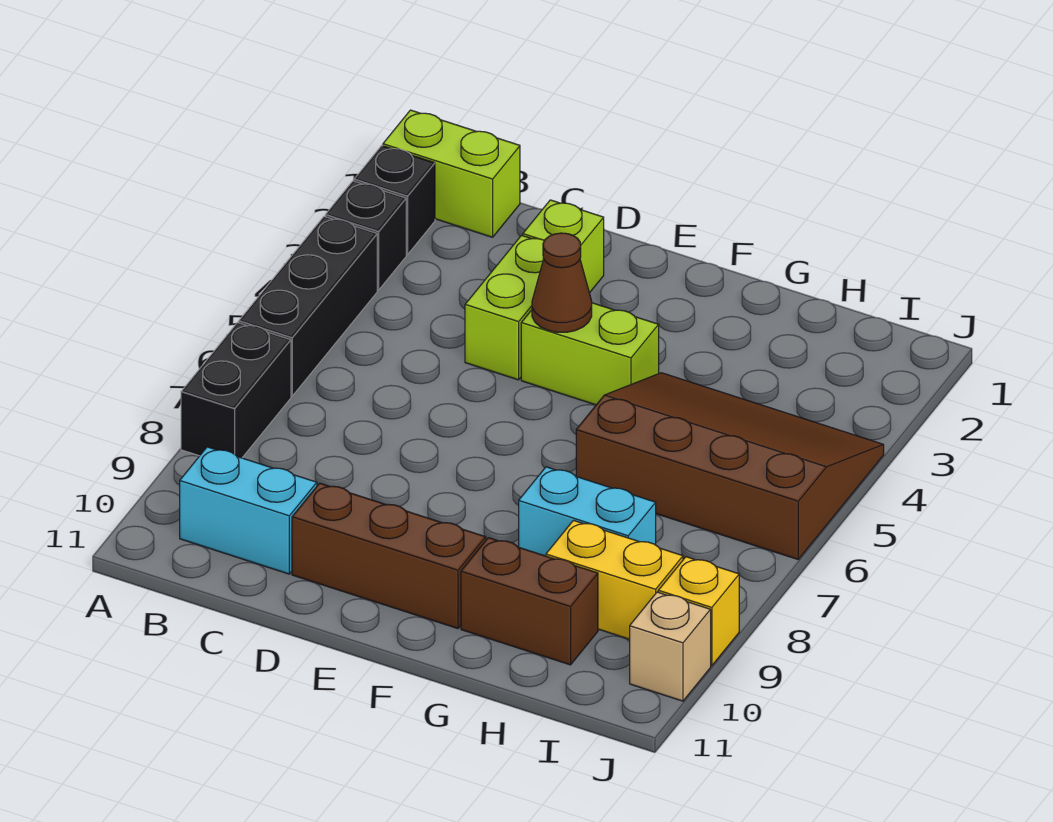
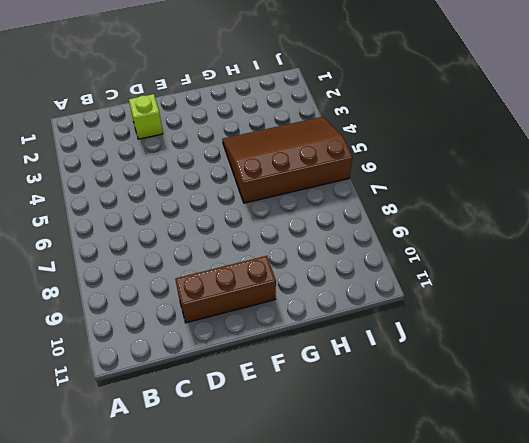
none -> lime brick A1:B1 level 1
none -> black brick A2 level 1
none -> black brick A3 level 1

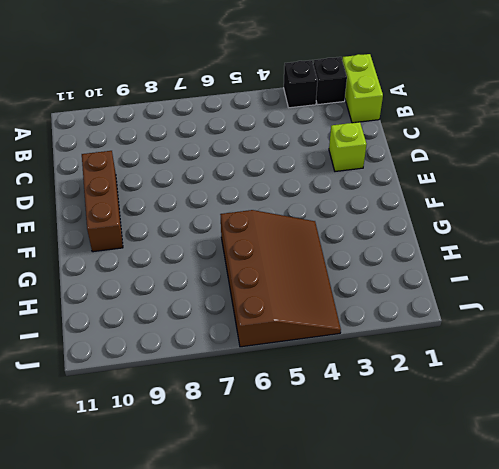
none -> black brick A4:A6 level 1
none -> black brick A7:A8 level 1
none -> cyan brick B10:C10 level 1

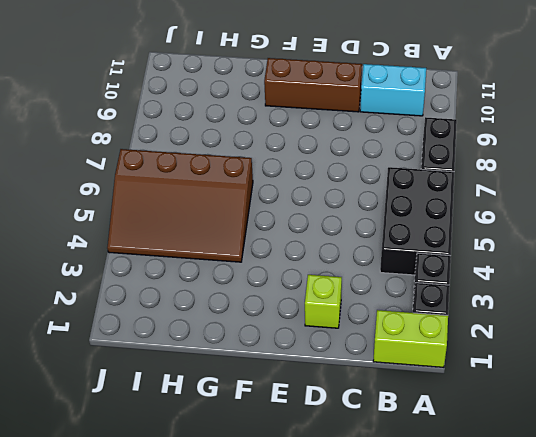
black brick A4:B6 level 1 -> black brick A4:A6 level 1
none -> lime brick D3:D4 level 1
none -> lime brick E4:F4 level 1
none -> cyan brick G8:H8 level 1

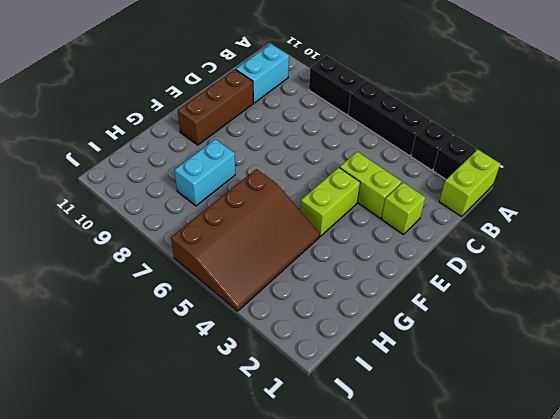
none -> brown brick G10:H10 level 1
none -> yellow brick H9:I9 level 1
none -> yellow brick J9 level 1

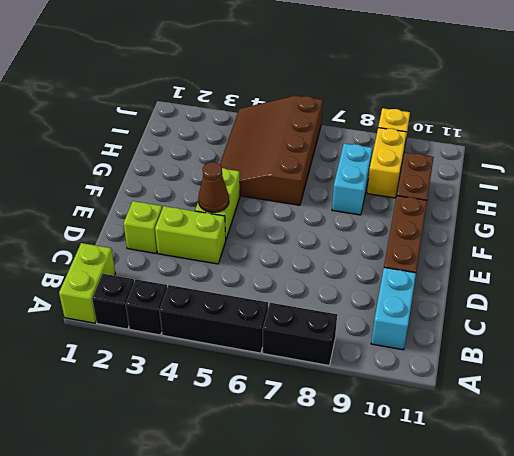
none -> tan brick J10 level 1

